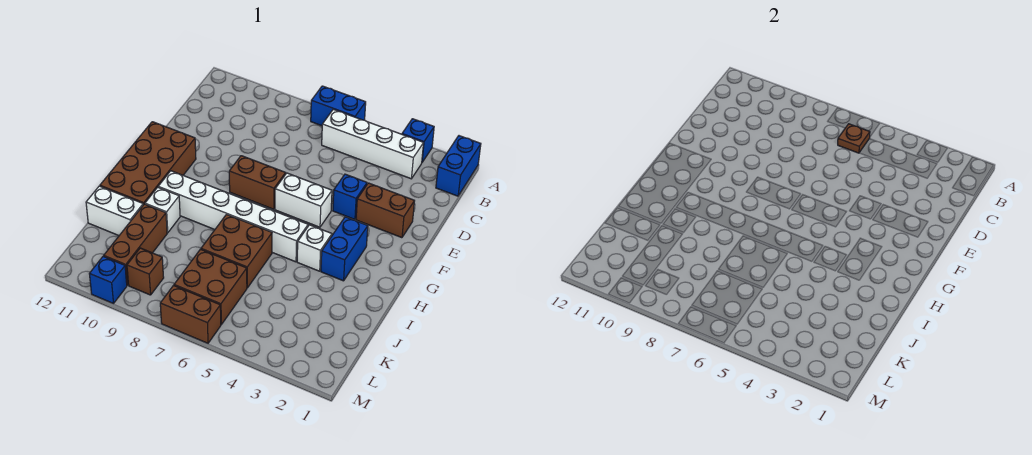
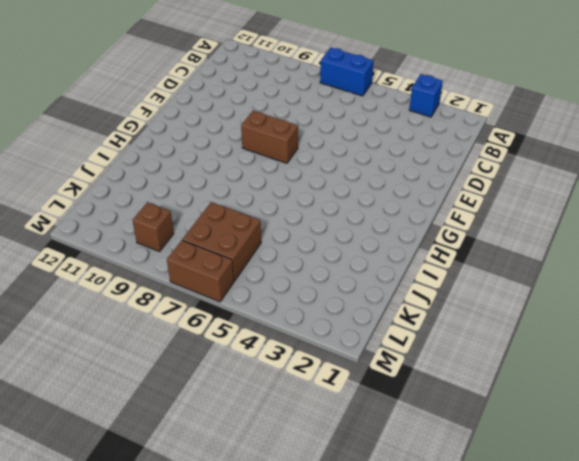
none -> blue brick A1:B1 level 1
none -> white brick B3:B6 level 1
none -> brown brick E2:E3 level 1

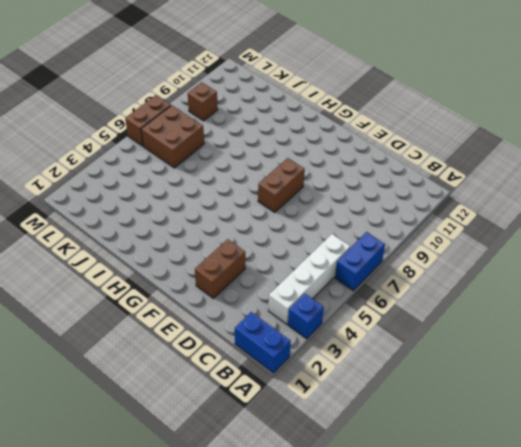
none -> blue brick E4 level 1
none -> white brick F5:F6 level 1
none -> brown brick F11:I12 level 1

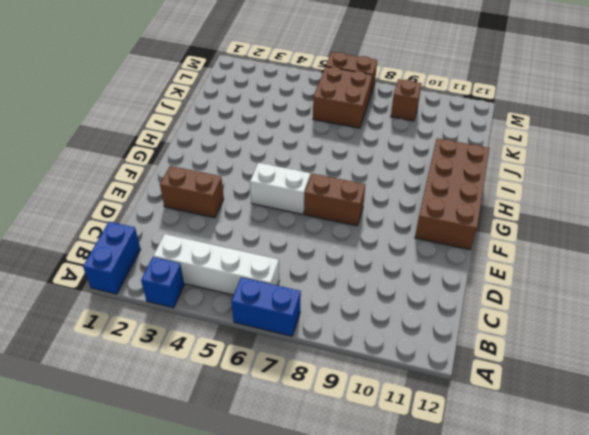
none -> blue brick E4 level 1
none -> blue brick G3:H3 level 1
none -> white brick H4 level 1

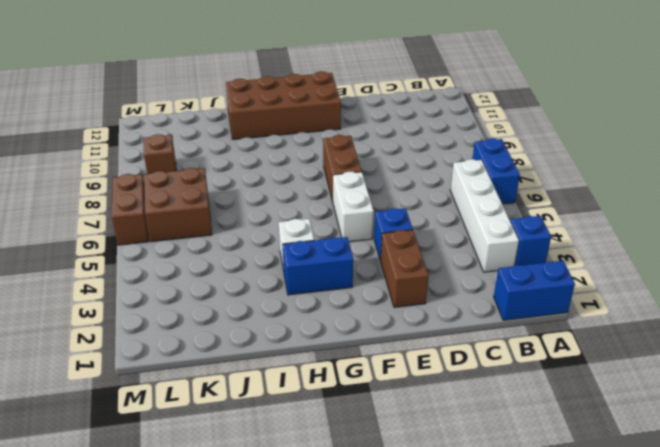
none -> white brick H5:H10 level 1
none -> brown brick I6:J7 level 1
none -> white brick I10 level 1

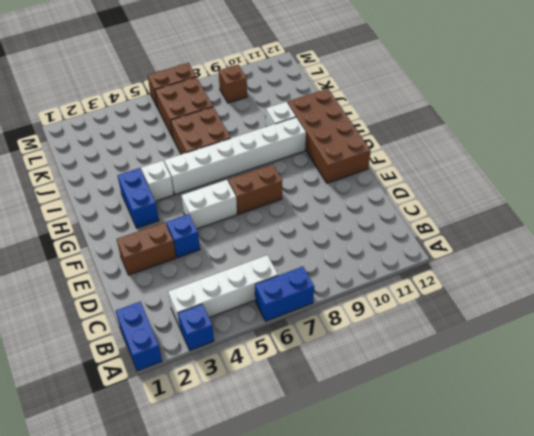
none -> brown brick J10:L10 level 1
none -> white brick J11:J12 level 1
none -> blue brick M10 level 1

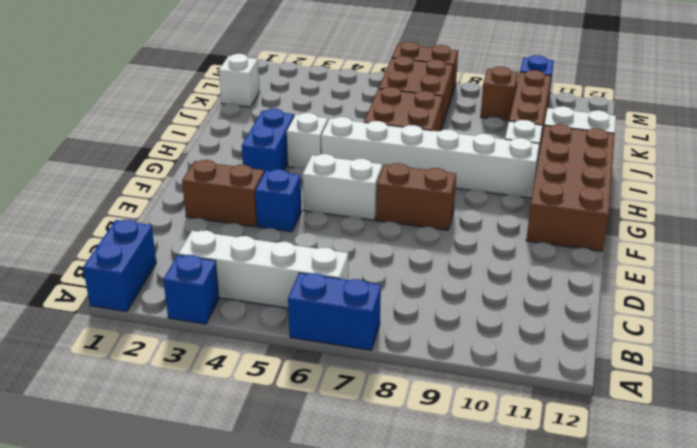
white brick K1 level 1 -> none
none -> brown plate B6 level 2

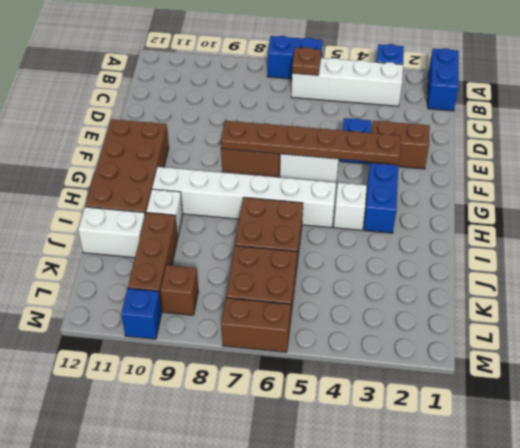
brown plate F3:F8 level 2 -> none

